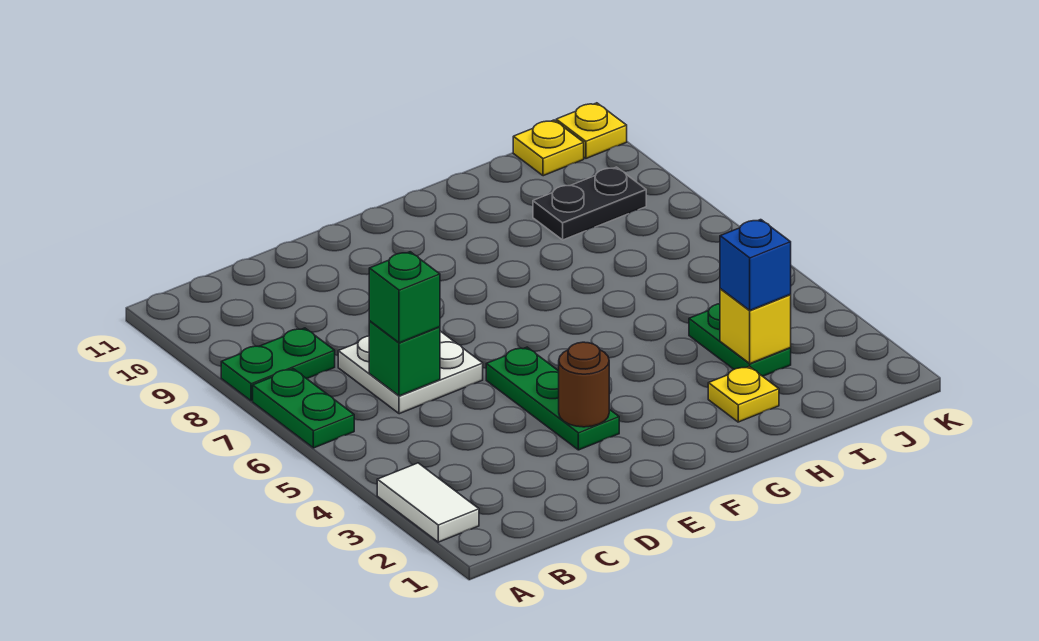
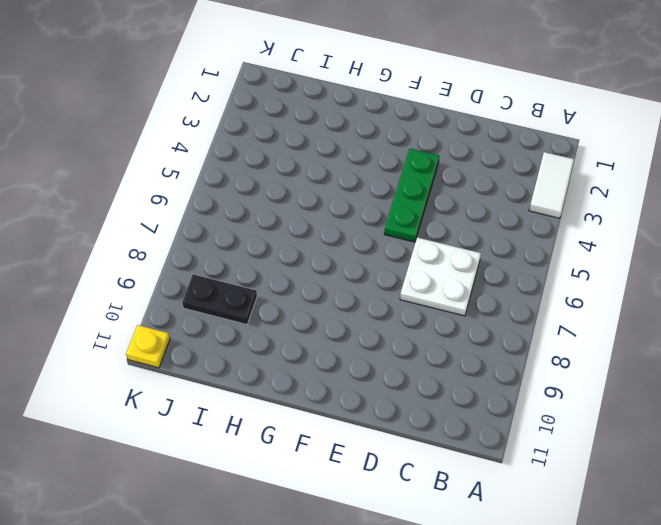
none -> green plate A6:A7 level 1
none -> green plate A8:B8 level 1
none -> yellow plate H2 level 1

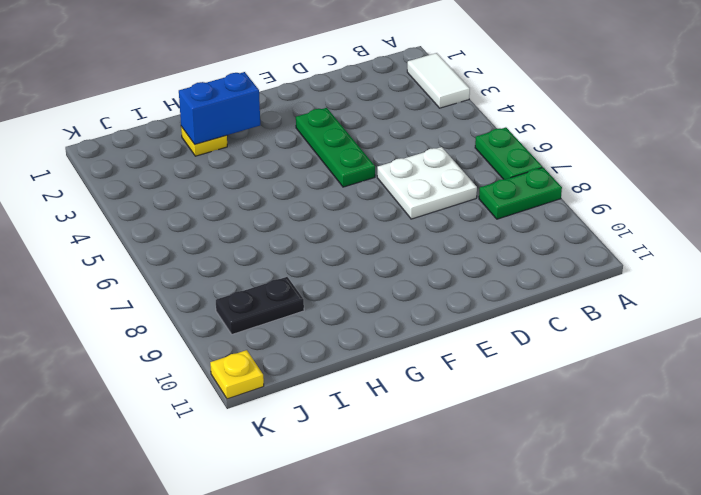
blue brick G2:H2 level 2 -> none
none -> green plate I3:I4 level 1
none -> yellow plate J11 level 1
none -> green brick C6 level 2

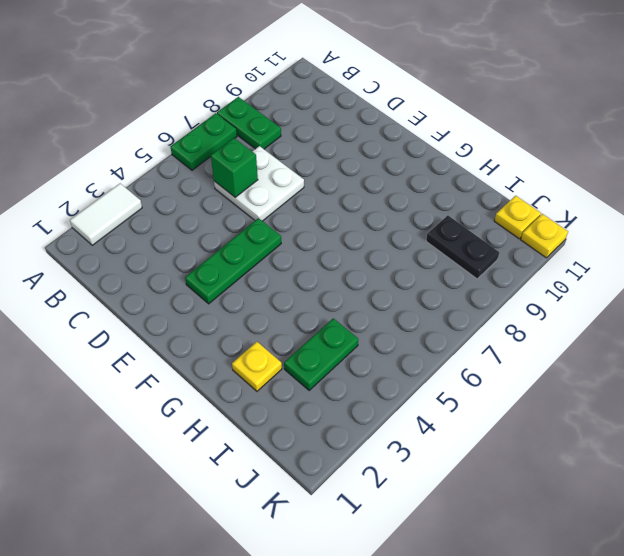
none -> brown round brick E3 level 2
none -> yellow brick I3 level 2
none -> green brick C6 level 3

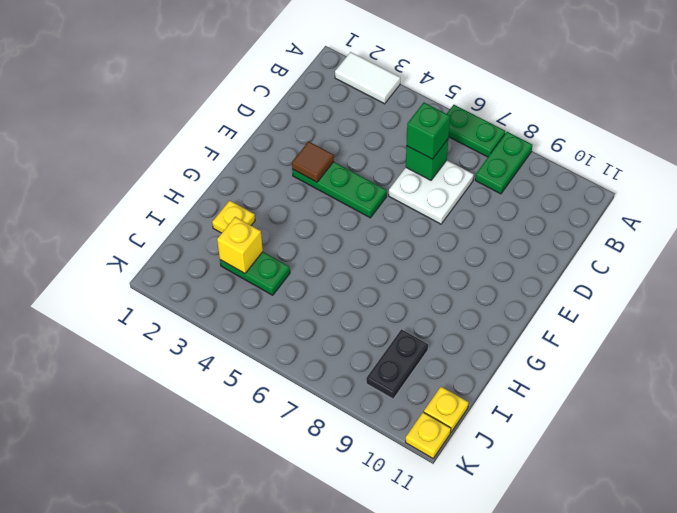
brown tile E3 level 2 -> brown round brick E3 level 2
none -> blue brick I3 level 3

